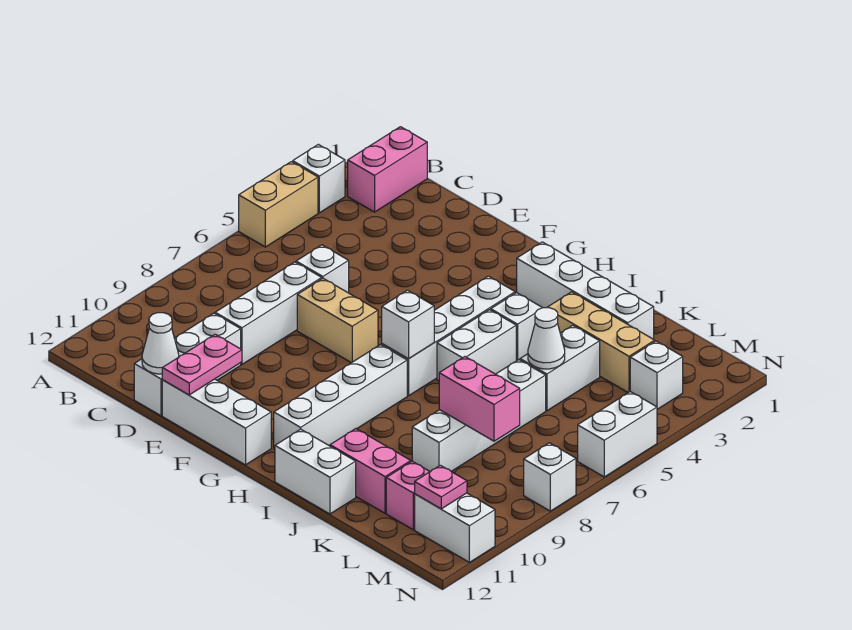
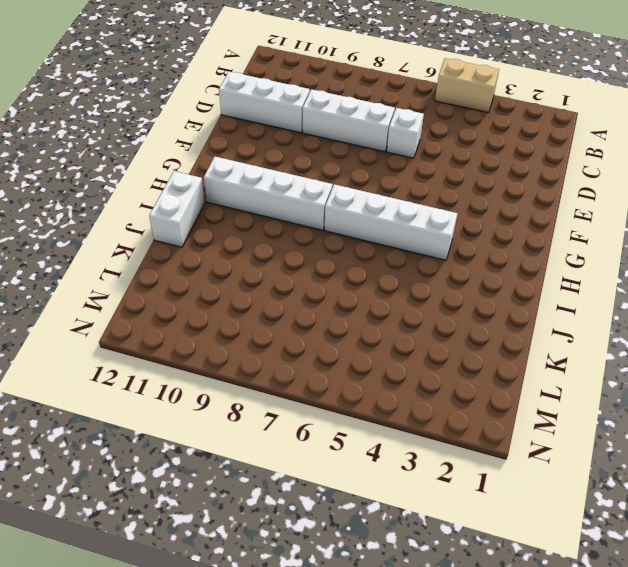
none -> white brick A3 level 1
none -> pink brick B1:B2 level 1
none -> tan brick E7:F7 level 1

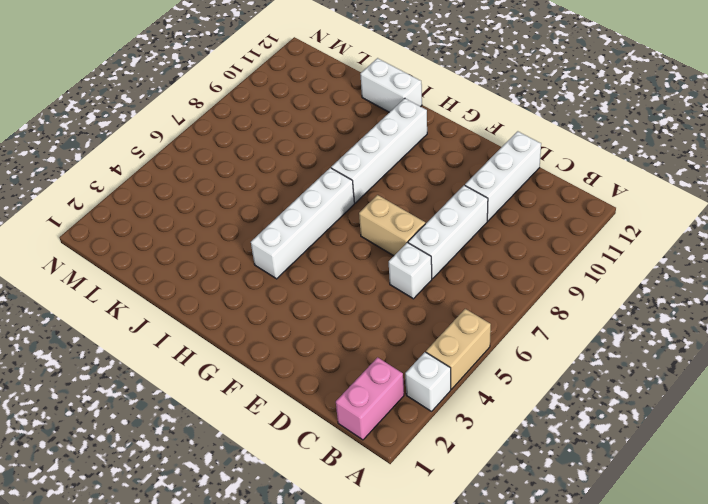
none -> white brick E12:G12 level 1
none -> white brick H2:K2 level 1
none -> white brick I4 level 1

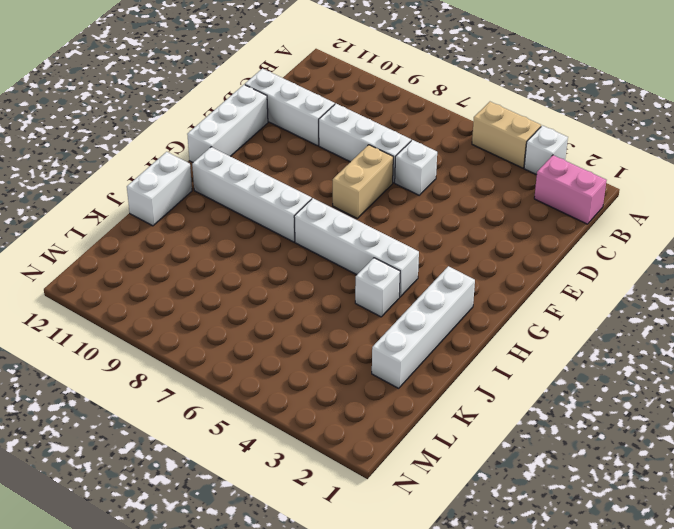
none -> white brick I5:I6 level 1
none -> tan brick J3:L3 level 1
none -> pink brick J11:K11 level 1

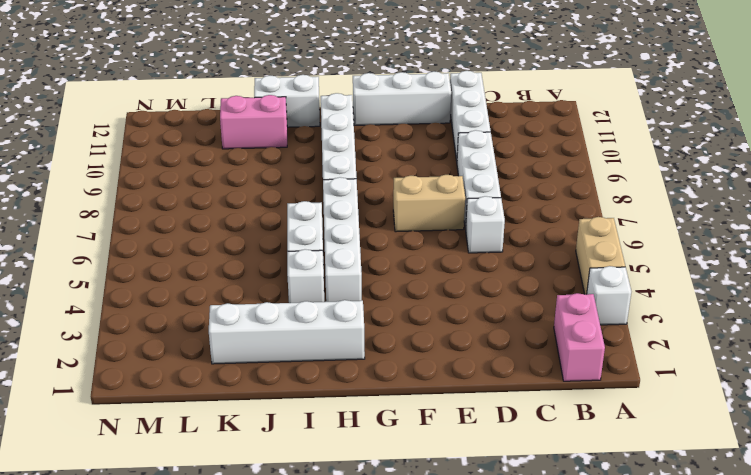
none -> tan brick J3:L3 level 1
none -> white brick K4:K5 level 1
none -> white brick K6:K9 level 1

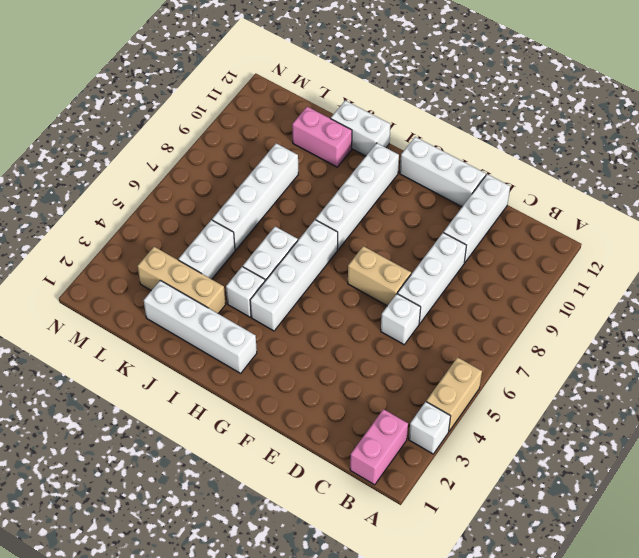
none -> pink brick L11 level 1
none -> white brick M3 level 1
none -> white brick M11:N11 level 1

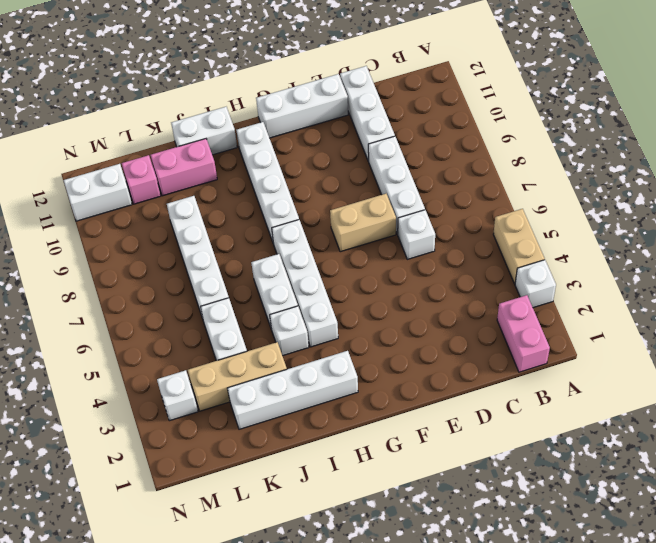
none -> white brick N5:N6 level 1
none -> white brick N8 level 1
none -> white cone D12 level 2

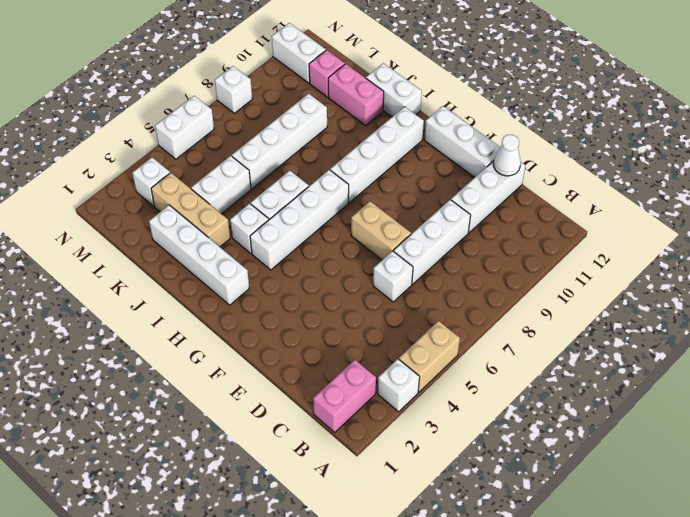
none -> pink plate E11:E12 level 2
none -> white brick H7 level 2
none -> white cone K5 level 2

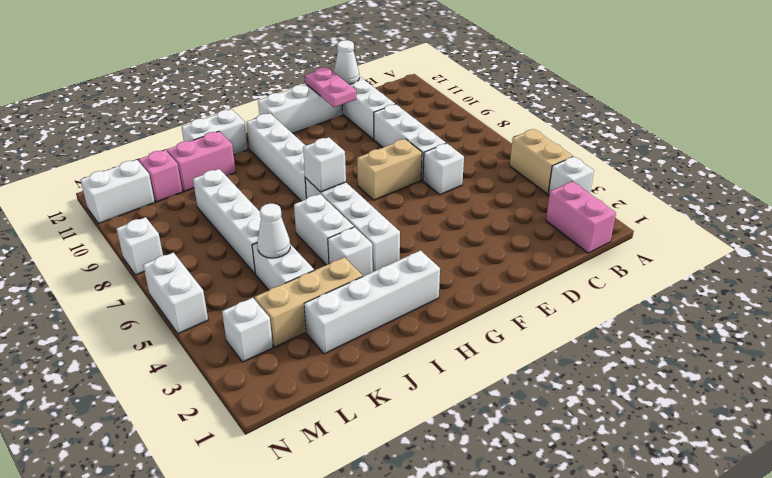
none -> pink brick K8:L8 level 2
none -> pink plate M11 level 2

